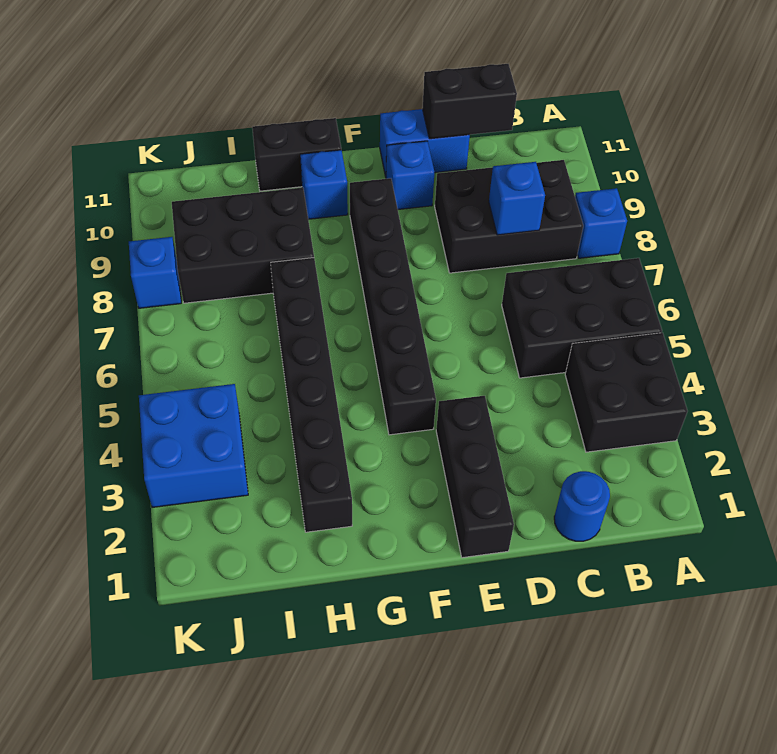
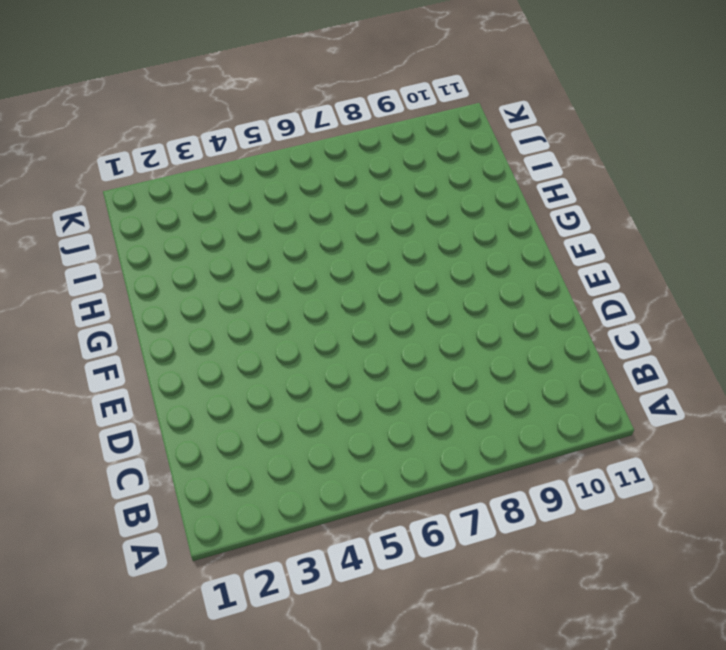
none -> black brick A3:B4 level 1
none -> black brick A5:C6 level 1
none -> blue brick A8 level 1

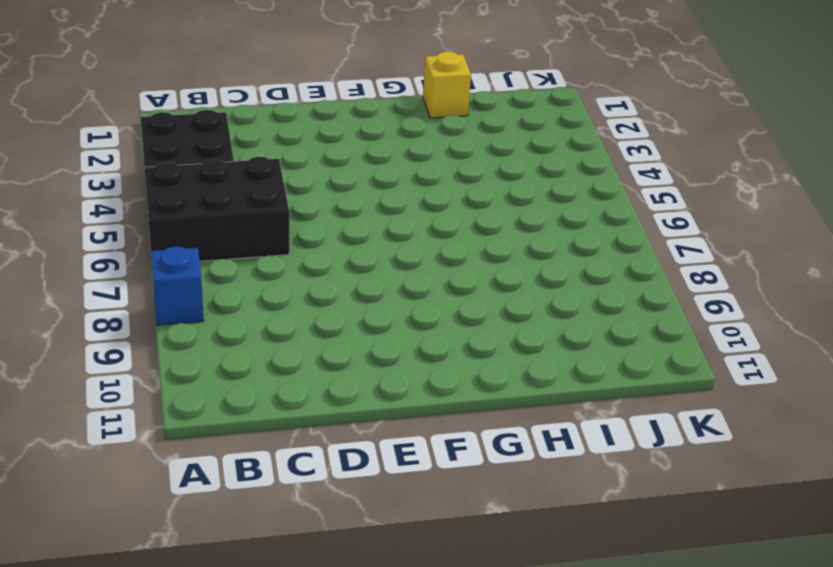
yellow brick H1 level 1 -> none
none -> black brick B8:D9 level 1
none -> blue round brick C1 level 1
none -> blue brick D11:E11 level 1

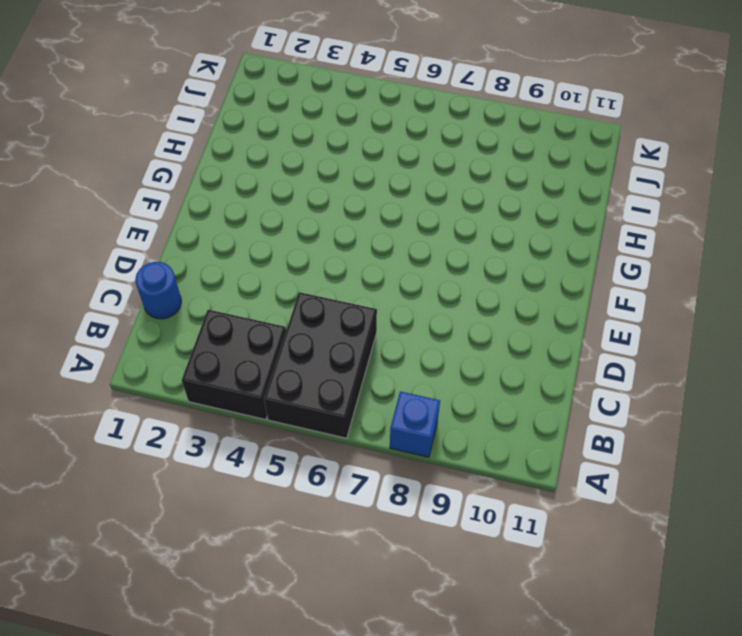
none -> black brick B8:D9 level 1
none -> blue brick D11:E11 level 1
none -> black brick E1:E3 level 1

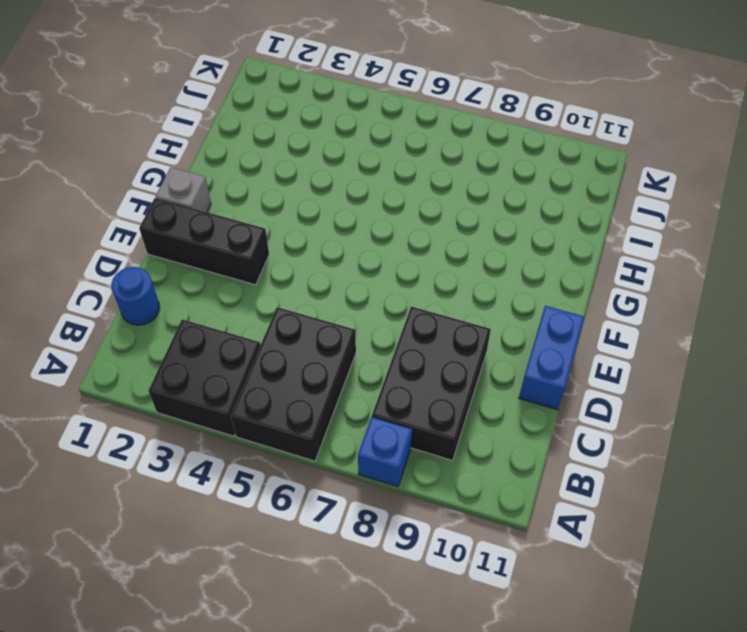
grey brick F1 level 1 -> none
none -> blue brick E10 level 1
none -> black brick F4:F9 level 1
none -> blue brick G10 level 1

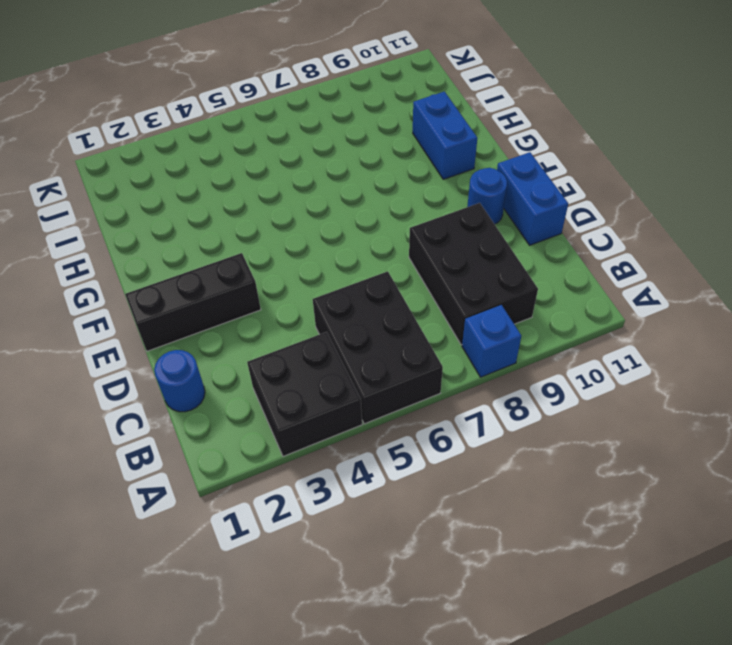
blue round brick E10 level 1 -> blue brick E10 level 1
blue brick G10:H10 level 1 -> blue brick G10 level 1
none -> black brick F4:F9 level 1
none -> black brick G11:H11 level 1
none -> black brick H2:H7 level 1

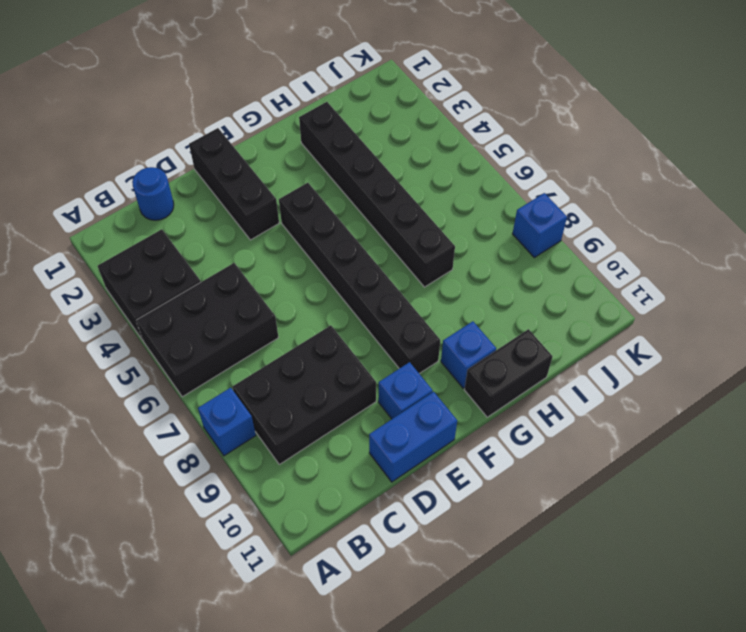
none -> black brick H8:J9 level 1
none -> blue brick J3:K4 level 1
none -> blue brick C8 level 2

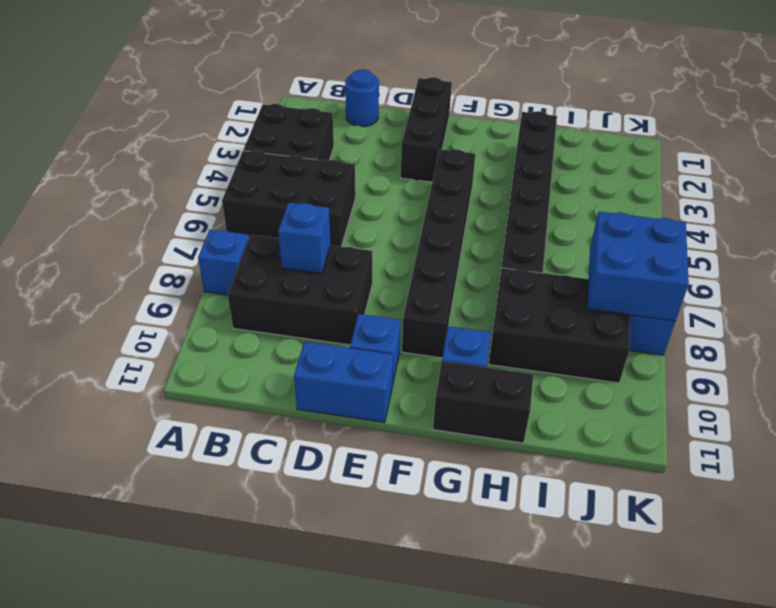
blue brick J7:K8 level 2 -> blue brick J3:K4 level 1
none -> black brick C11:D11 level 2

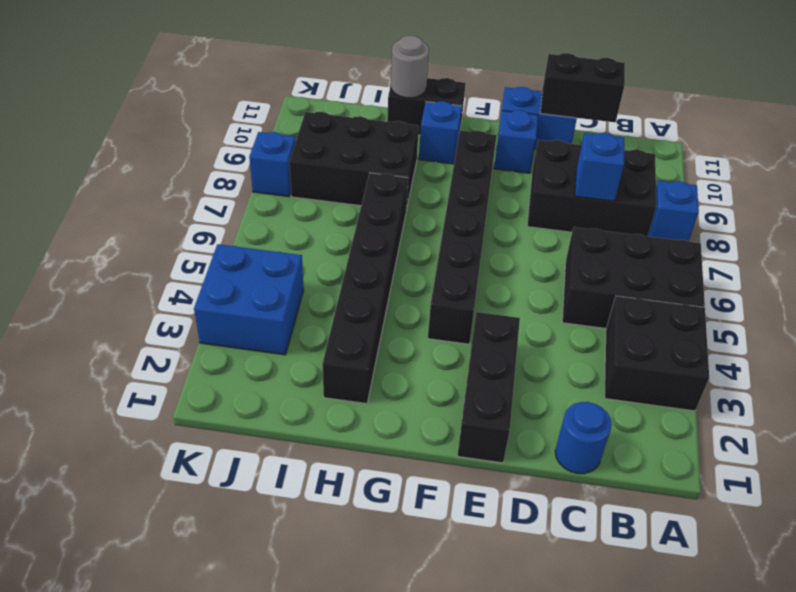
grey round brick H11 level 2 -> none

